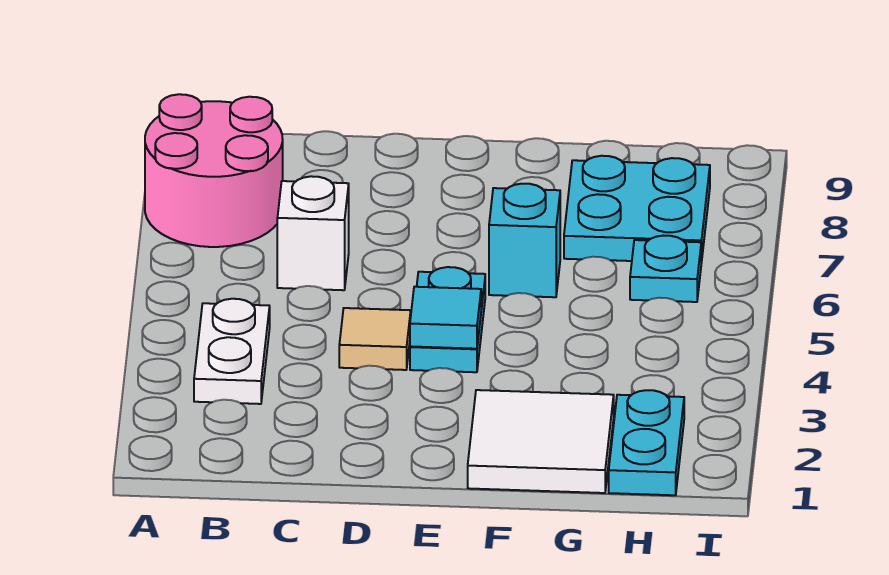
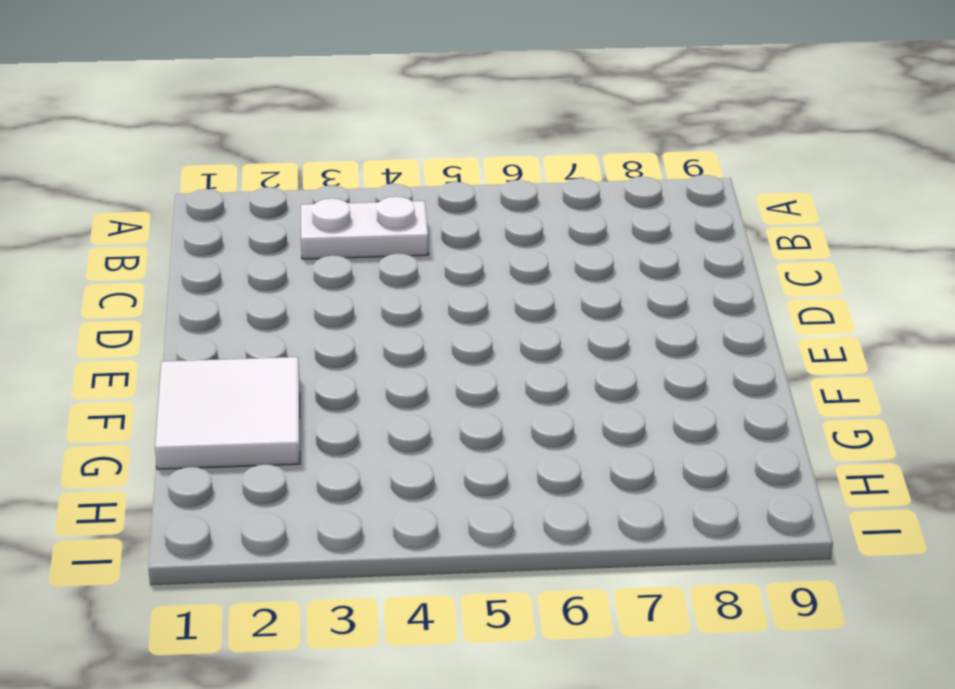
none -> pink round brick A7:B8 level 1
none -> white brick C6 level 1

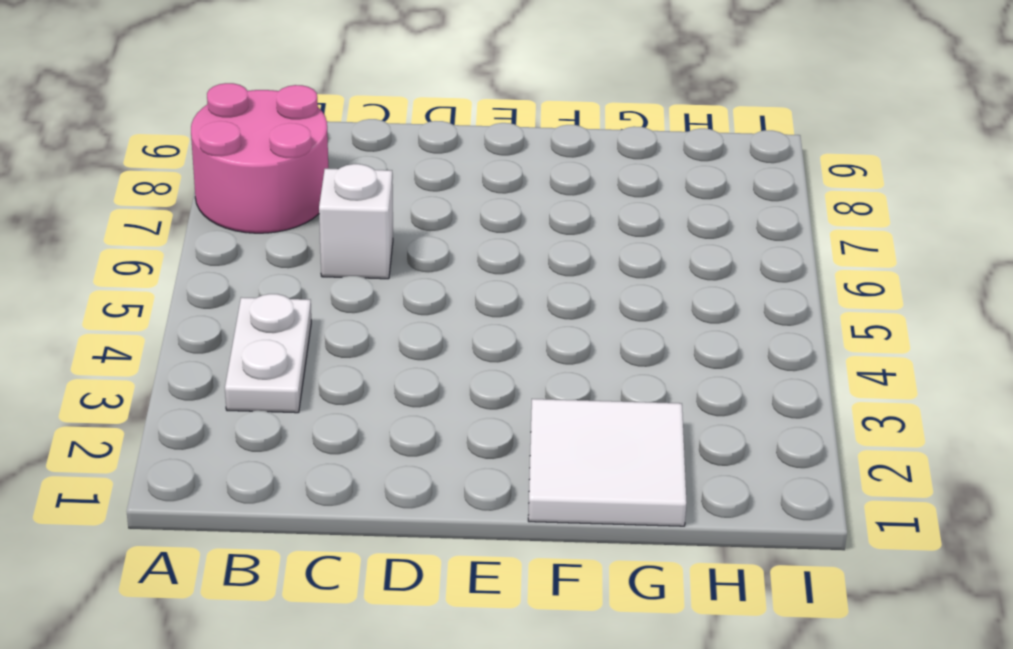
none -> tan tile D4 level 1
none -> cyan plate E4:E5 level 1

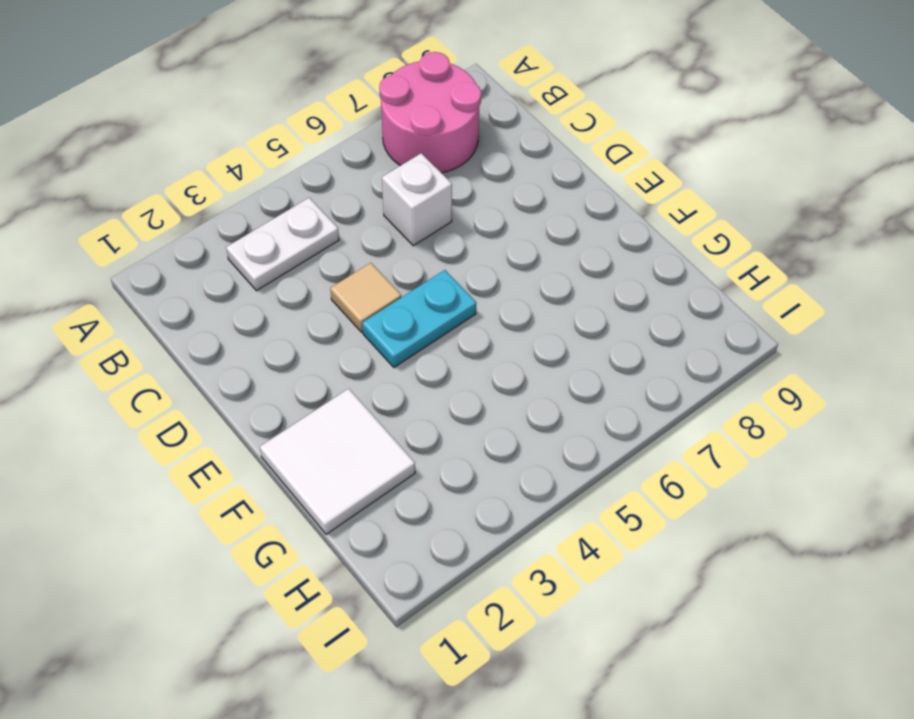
none -> cyan brick F6 level 1
none -> cyan plate G7:H8 level 1

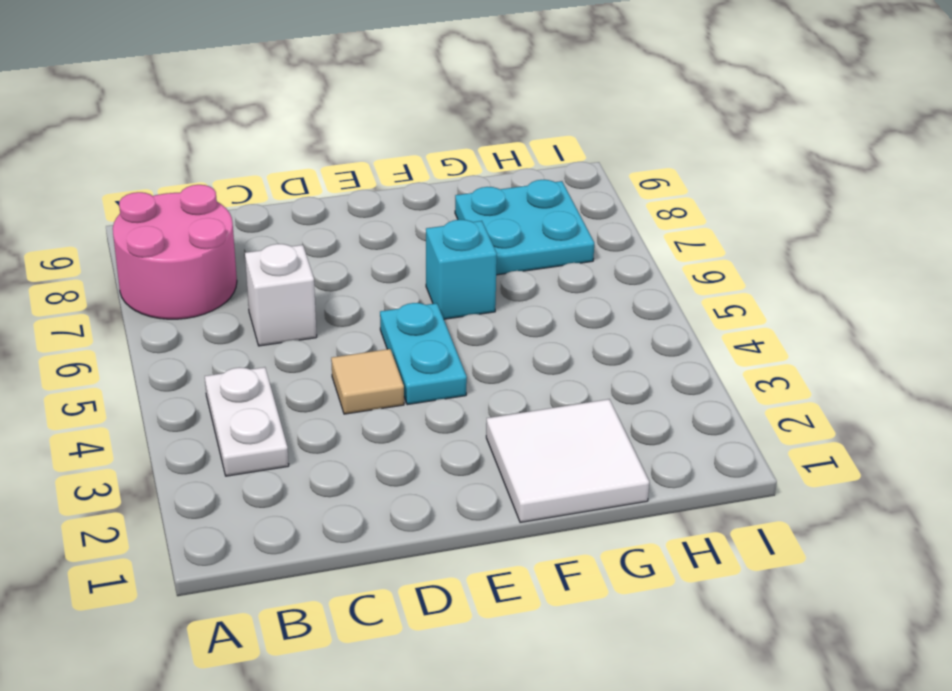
none -> cyan plate H1:H2 level 1
none -> cyan plate H6 level 1

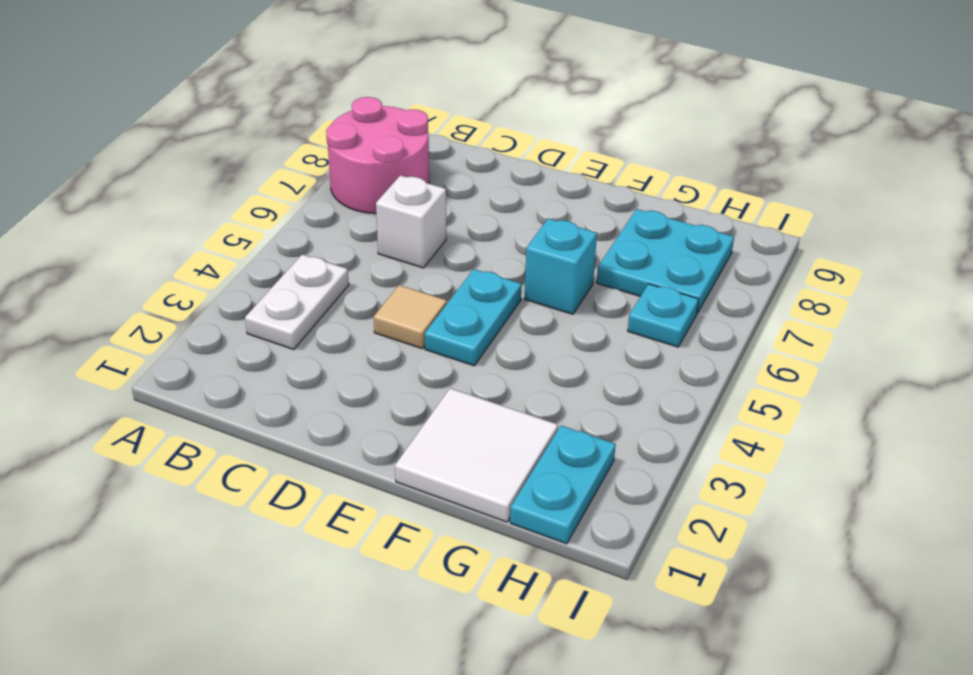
none -> cyan tile E4 level 2

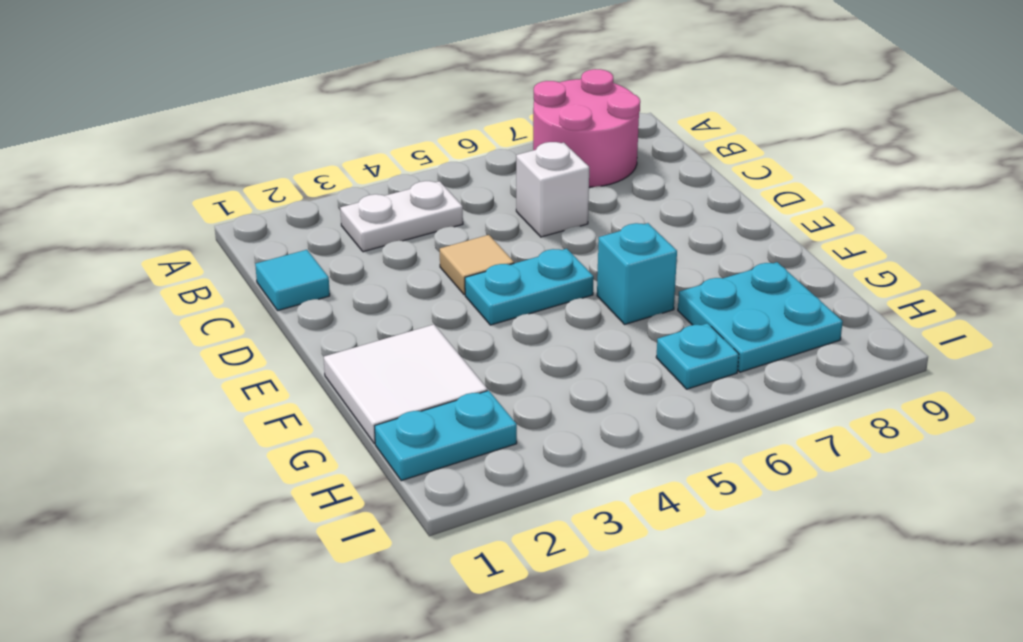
cyan tile C1 level 1 -> cyan tile E4 level 2

